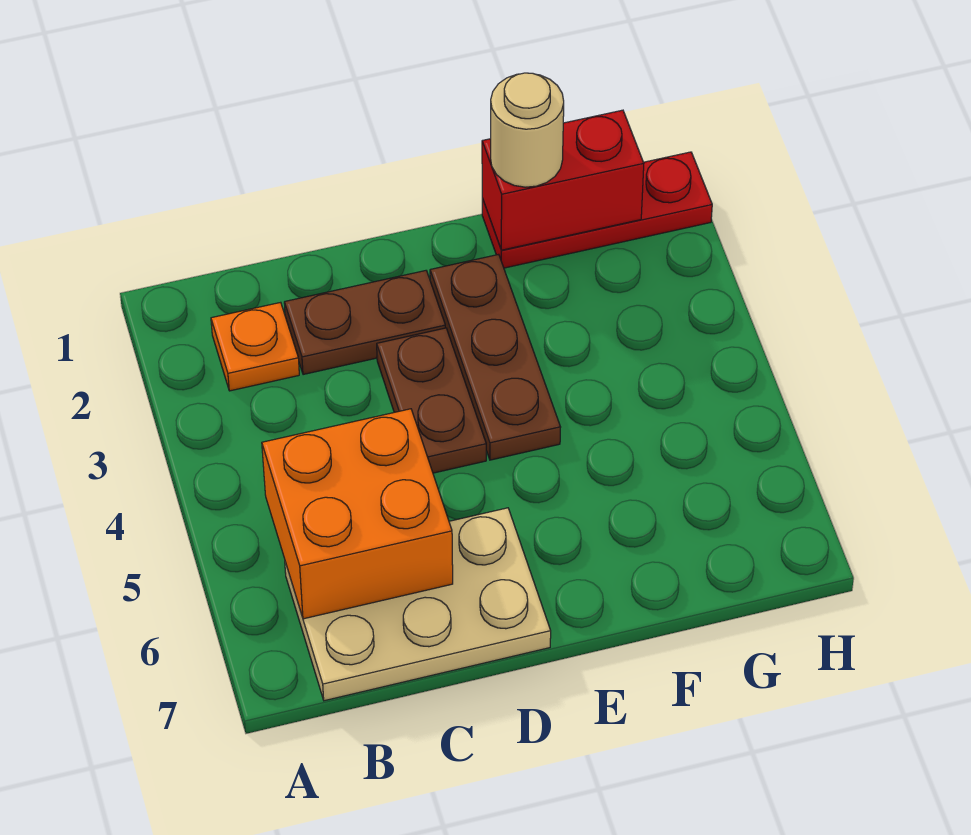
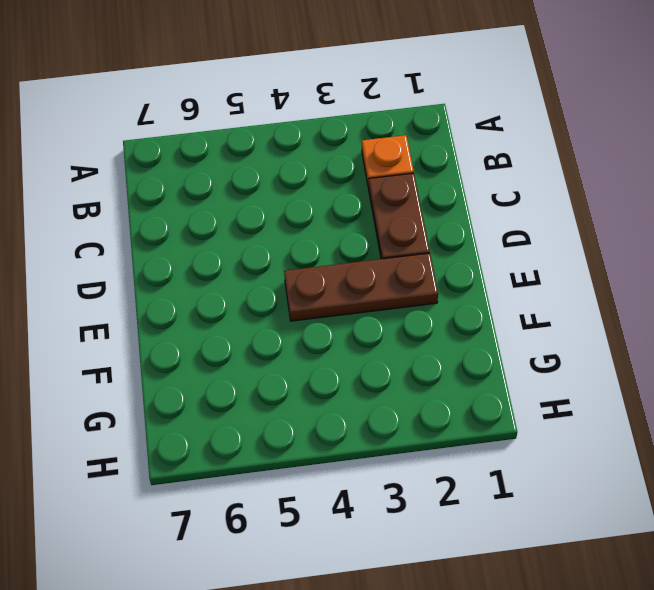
none -> tan plate B6:D7 level 1
none -> brown plate D3:D4 level 1

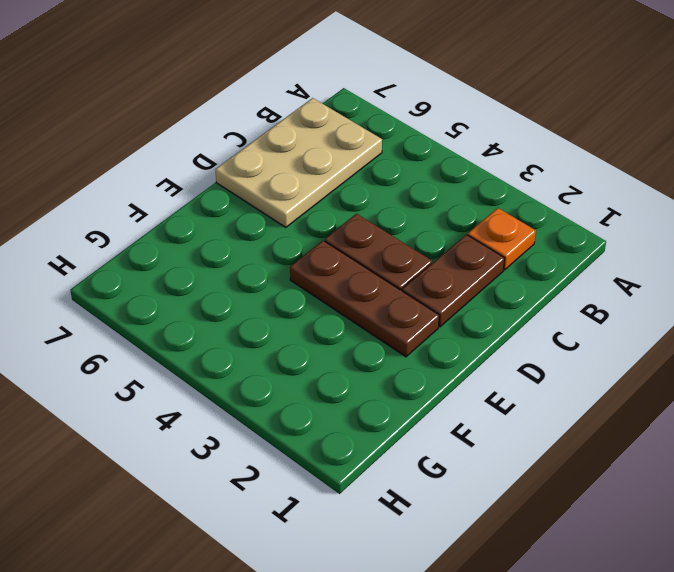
none -> red plate F1:H1 level 1
none -> orange brick B5:C6 level 2

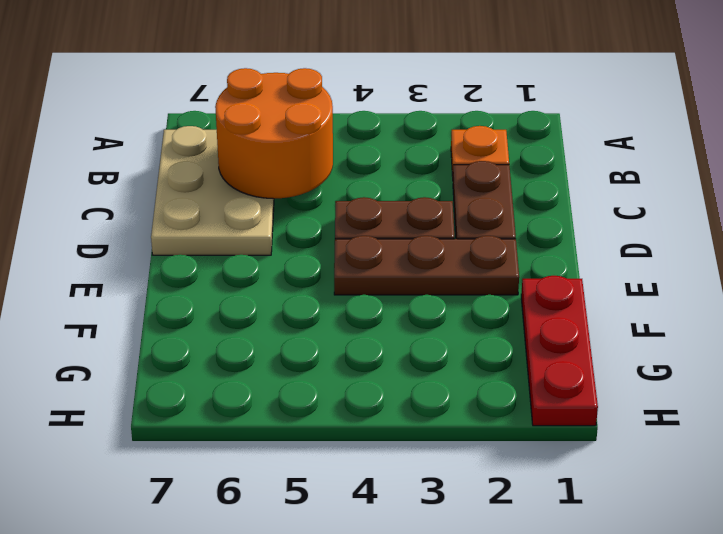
orange round brick B5:C6 level 2 -> orange brick B5:C6 level 2
none -> red brick F1:G1 level 2
none -> tan round brick F1 level 3

